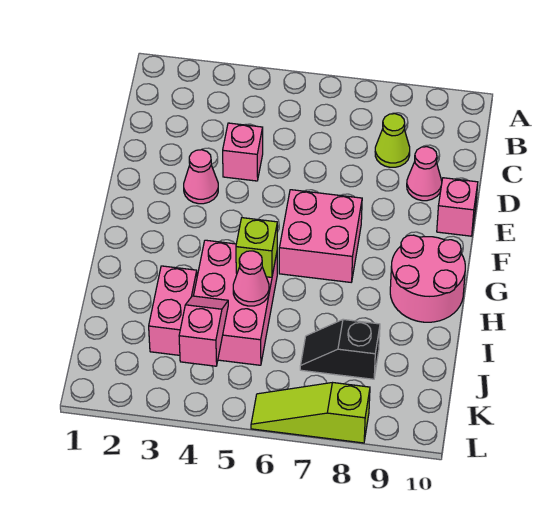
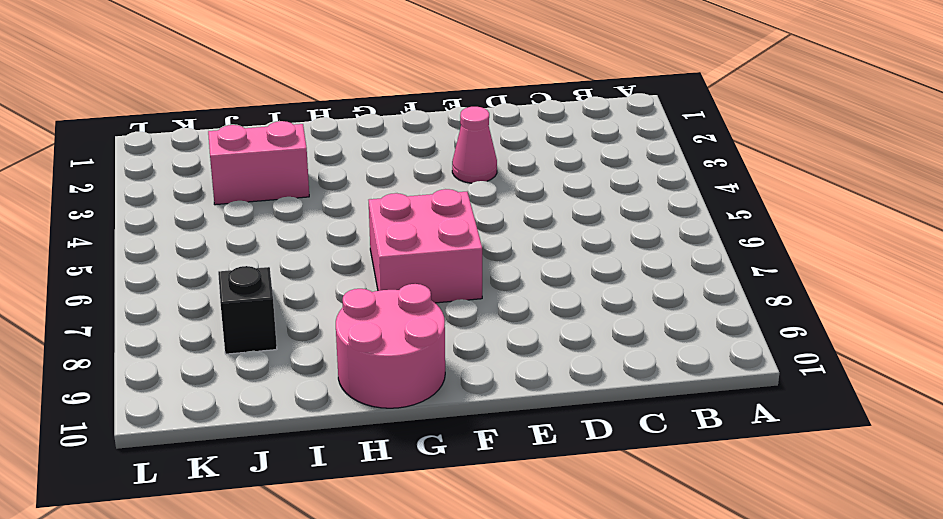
none -> lime cone C8 level 1
none -> pink brick D4 level 1
none -> pink cone D9 level 1

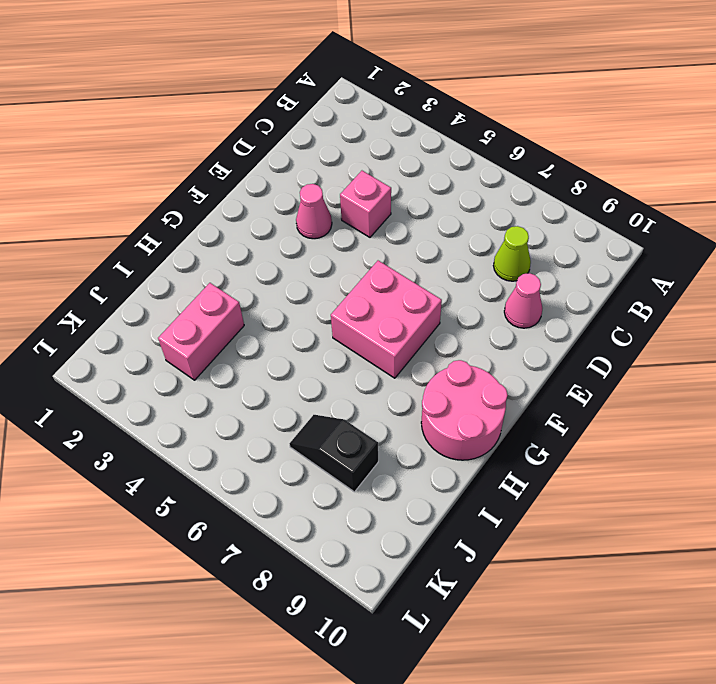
none -> pink brick E10 level 1
none -> pink brick H4:J5 level 1
none -> lime slope L6:L8 level 1 top 8

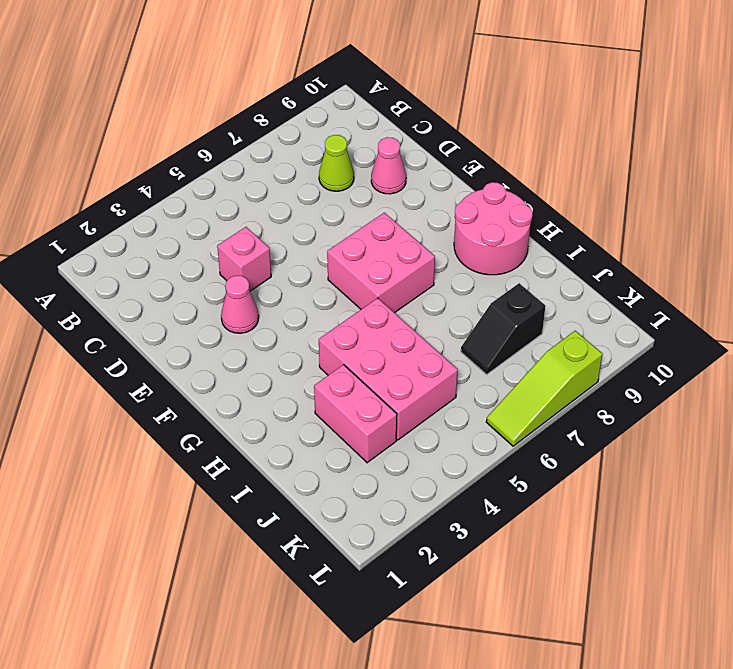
none -> pink brick E10 level 1
none -> lime brick H5 level 2
none -> pink cone I5 level 2

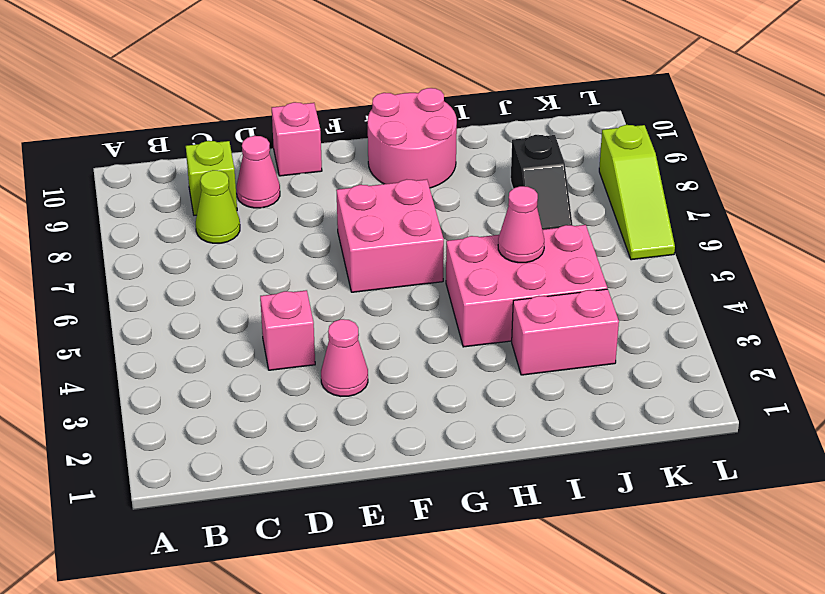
lime brick C9 level 1 -> lime brick H5 level 2
none -> pink slope J4:K4 level 2 top K

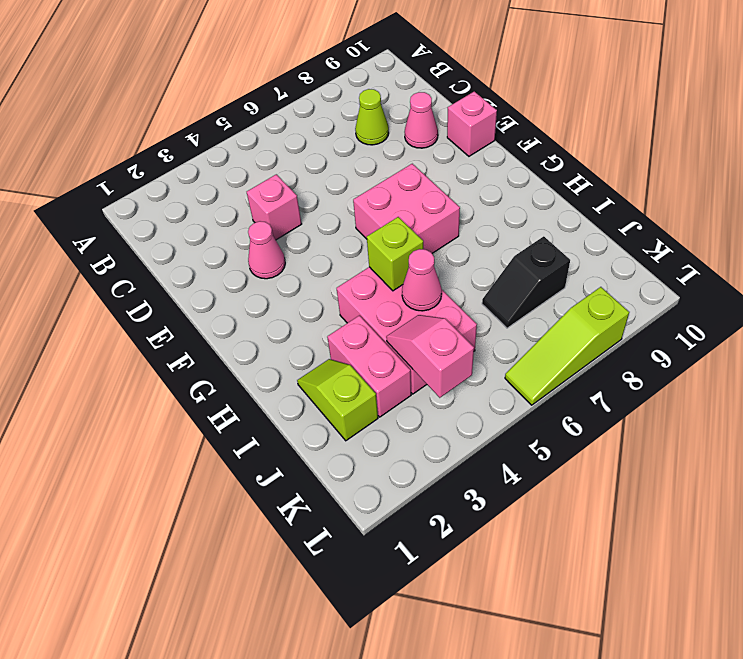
lime slope I2:J2 level 1 top J -> none
none -> pink round brick G9:H10 level 1

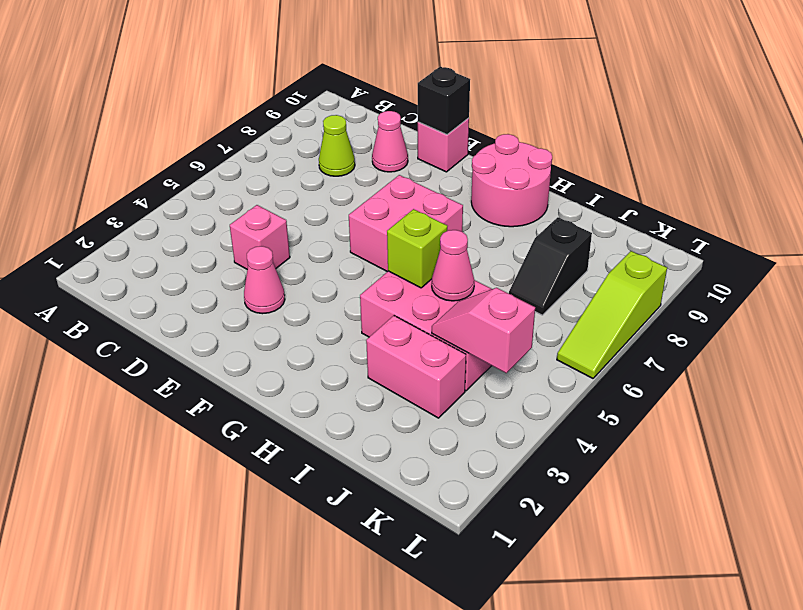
black brick E10 level 2 -> none

